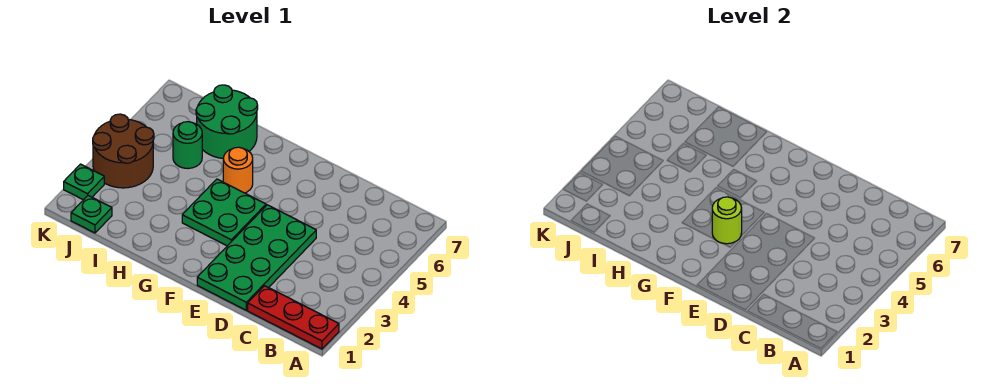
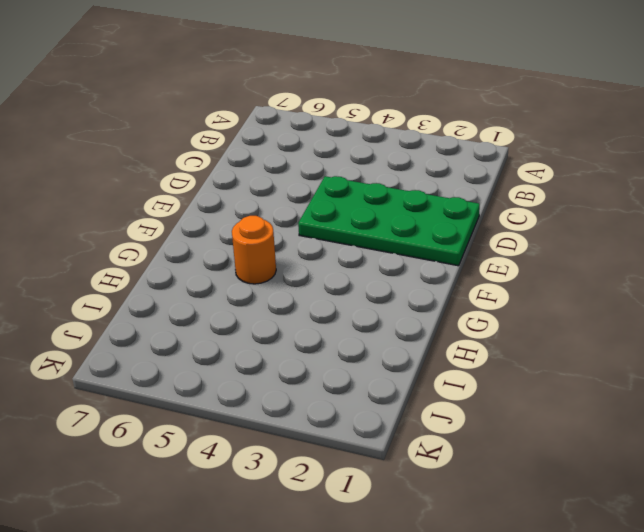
none -> red plate A1:C1 level 1
none -> green plate F3:G4 level 1

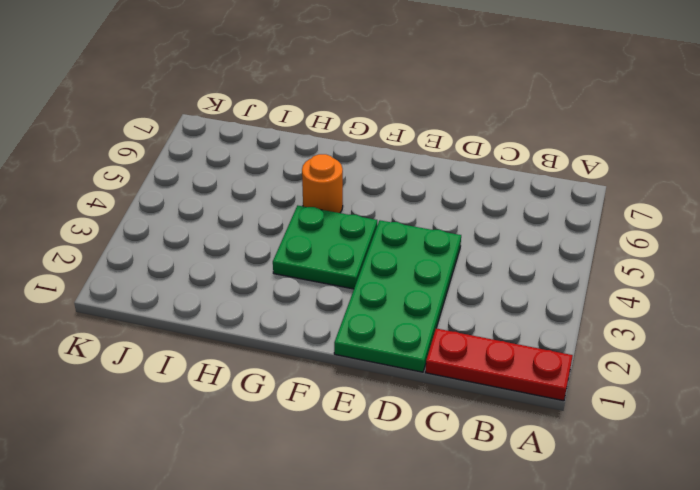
none -> green round brick H6:I7 level 1
none -> green round brick I5 level 1

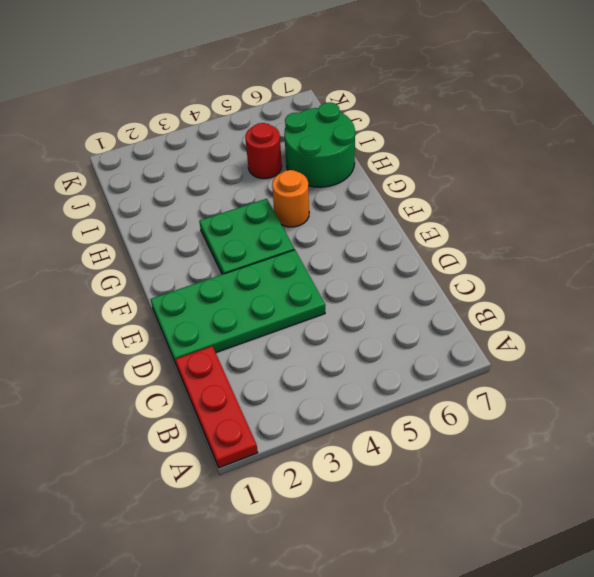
red round brick I5 level 1 -> green round brick I5 level 1
none -> green plate J1 level 1
none -> brown round brick J3:K4 level 1

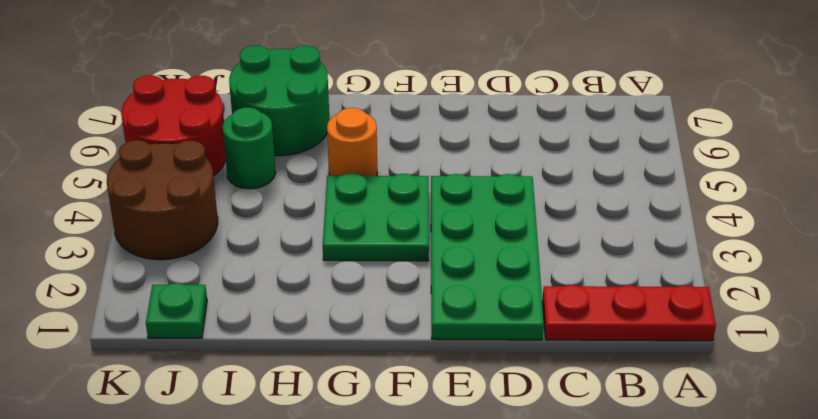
red round brick J5:K6 level 1 -> none
none -> green plate K2 level 1
none -> lime round brick F3 level 2

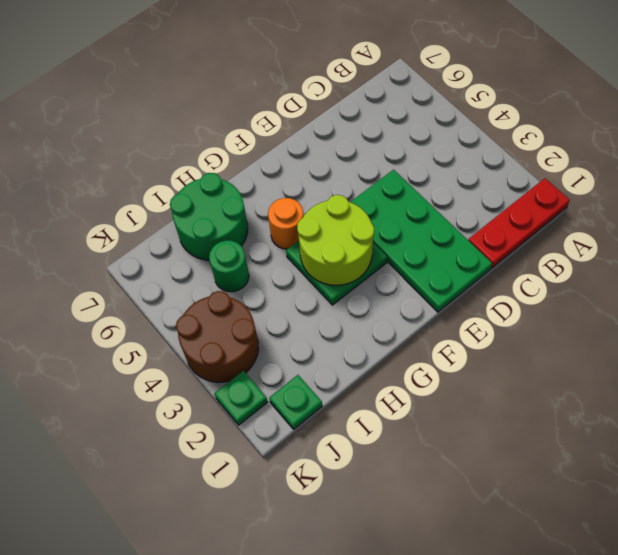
lime round brick F3:G4 level 2 -> lime round brick F3 level 2

